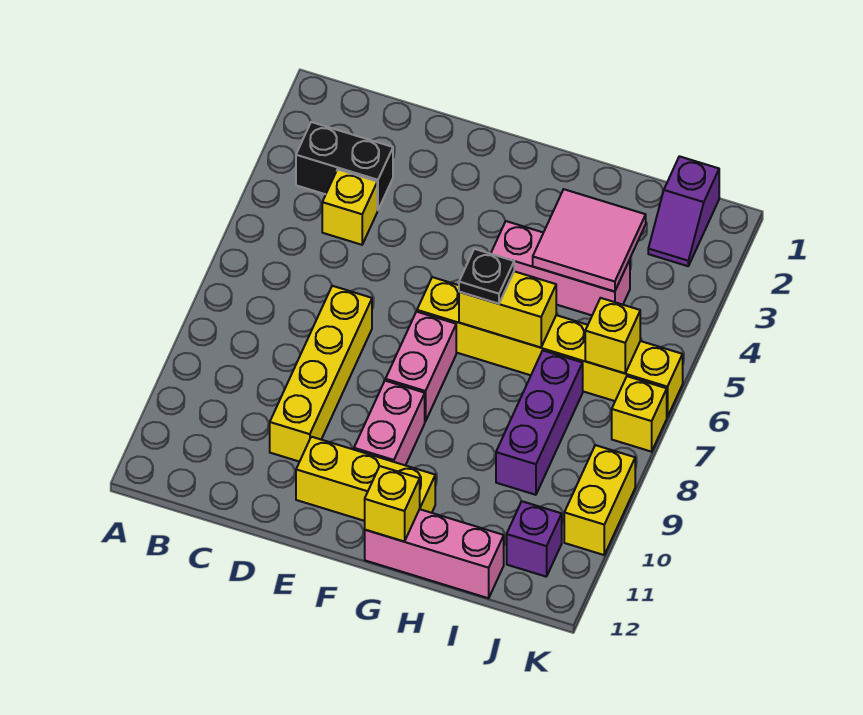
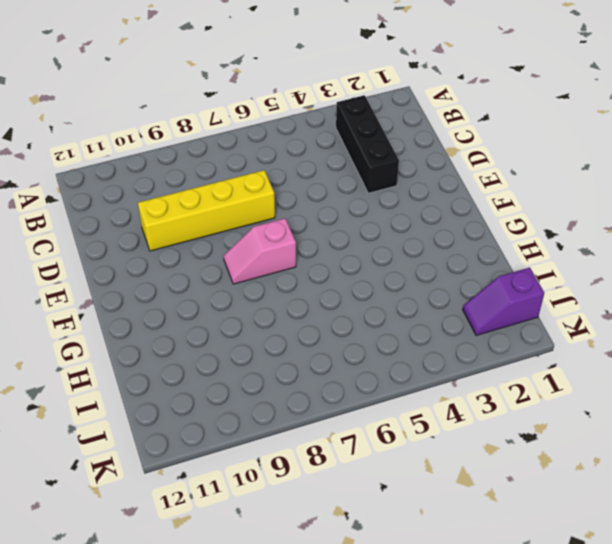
black brick B3:D3 level 1 -> black brick B3:C3 level 1
pink slope F7:F8 level 1 top 7 -> pink brick F7:F8 level 1
none -> yellow brick C4 level 1
none -> yellow brick E11:G11 level 1
none -> yellow brick F6:K6 level 1

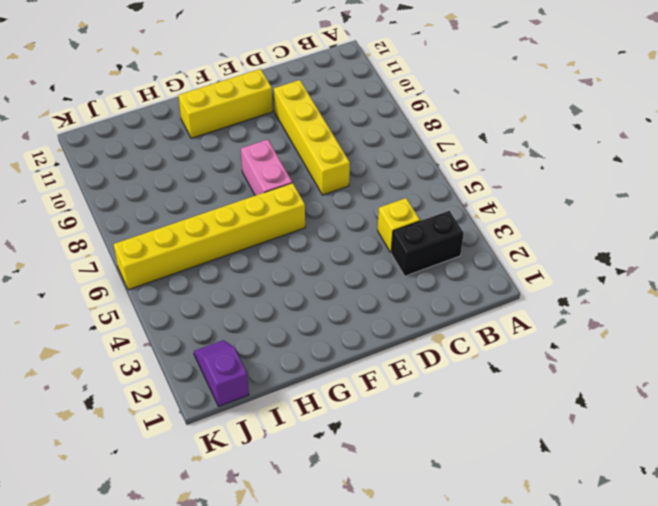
none -> pink brick F9:F10 level 1
none -> pink brick G4:I4 level 1
none -> pink brick G12:I12 level 1

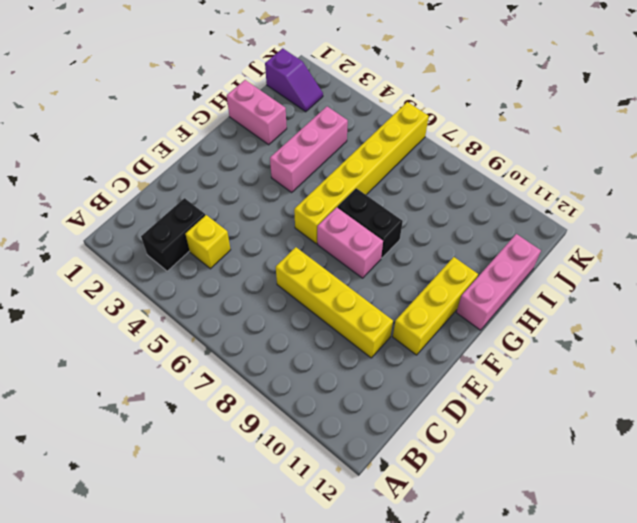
black brick G7:G8 level 1 -> none
pink brick H1:H2 level 1 -> pink brick F9:F10 level 1
none -> purple brick I7:I9 level 1
none -> purple brick J11 level 1
none -> yellow brick K7 level 1

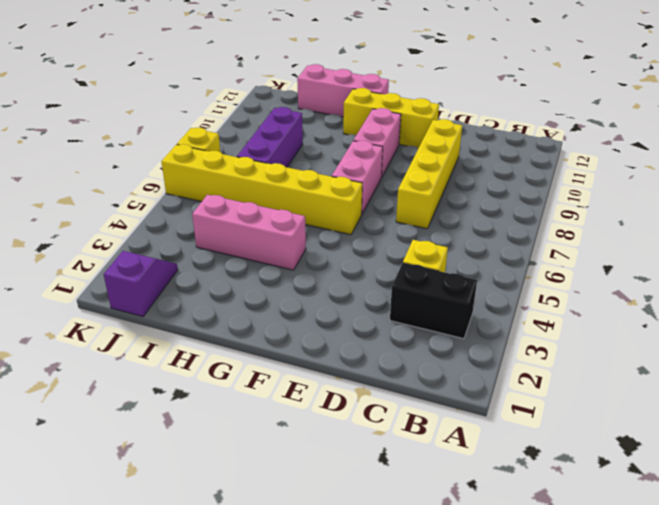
none -> purple brick J11 level 1
none -> yellow brick K9:K10 level 1
none -> yellow brick G6:H6 level 2

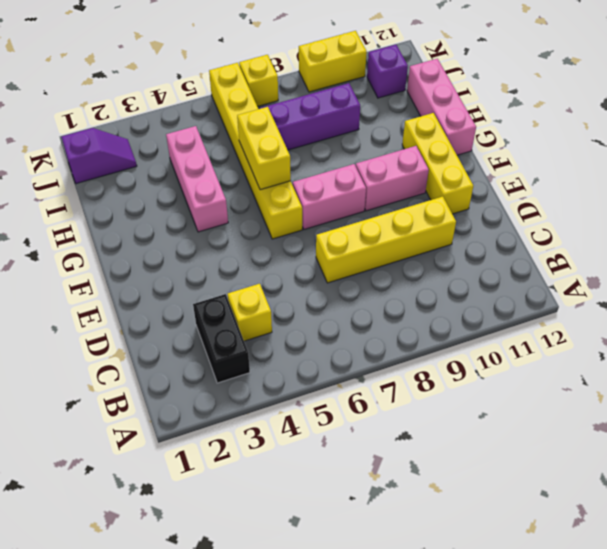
none -> yellow brick G12 level 2
none -> pink tile H3:I4 level 2
none -> yellow brick J6 level 2

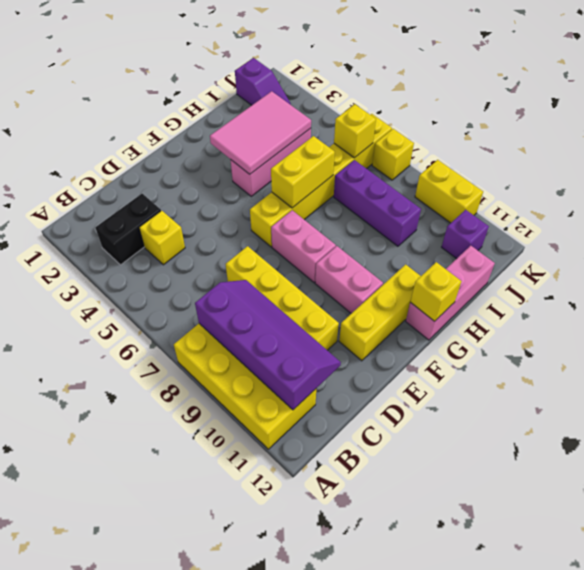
yellow brick A8:B11 level 1 -> none
purple slope B8:C11 level 2 top B -> none
pink tile G3:I4 level 2 -> pink tile H3:I4 level 2
none -> black plate G6 level 3

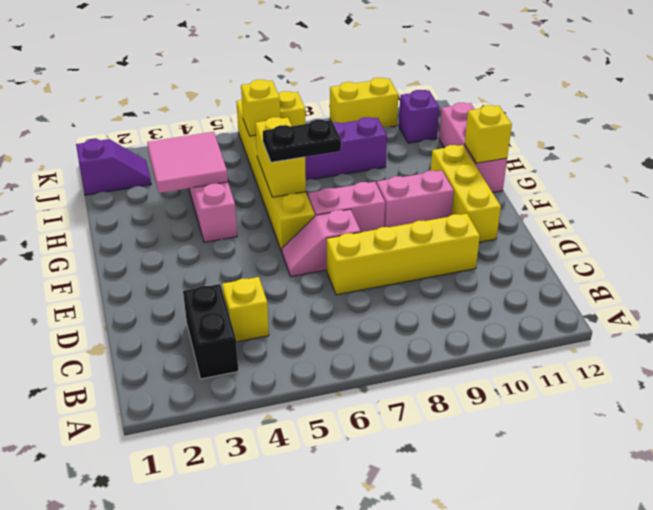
pink slope E6:E7 level 1 top 7 -> none
black plate G6:G7 level 3 -> black plate G6 level 3

